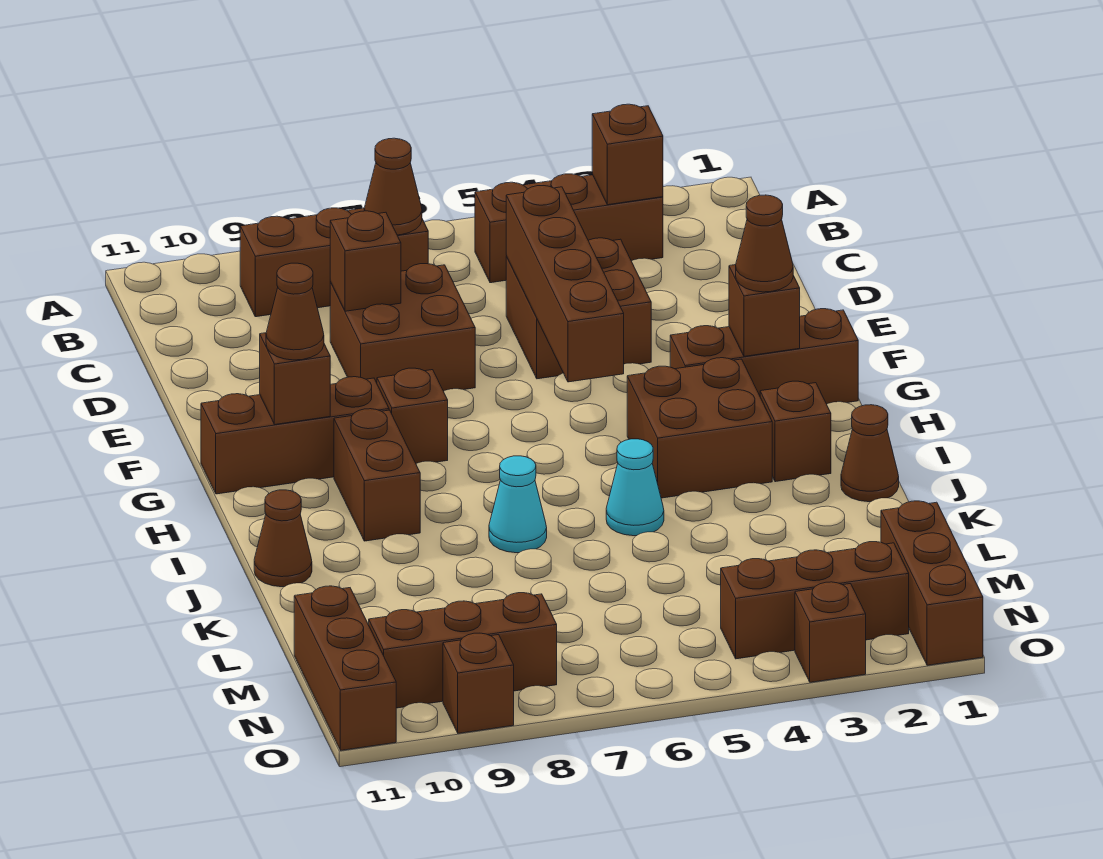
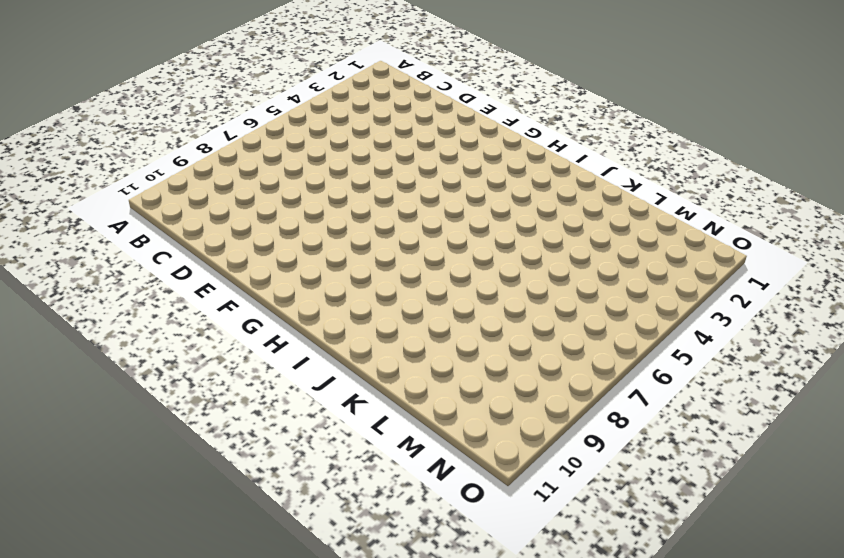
none -> brown brick B3:B5 level 1
none -> brown brick B7:B9 level 1
none -> brown brick D4:E5 level 1

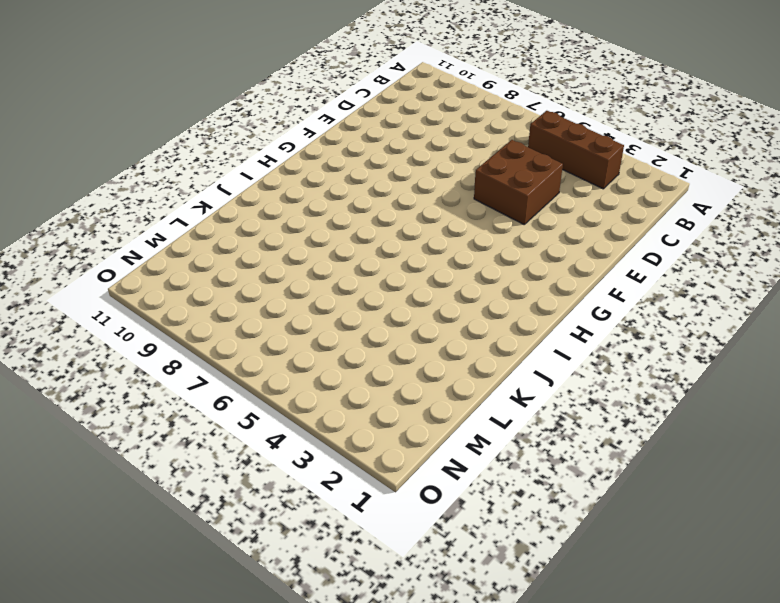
none -> brown brick B7:B9 level 1
none -> brown brick D7:E8 level 1
none -> brown brick G1:G3 level 1

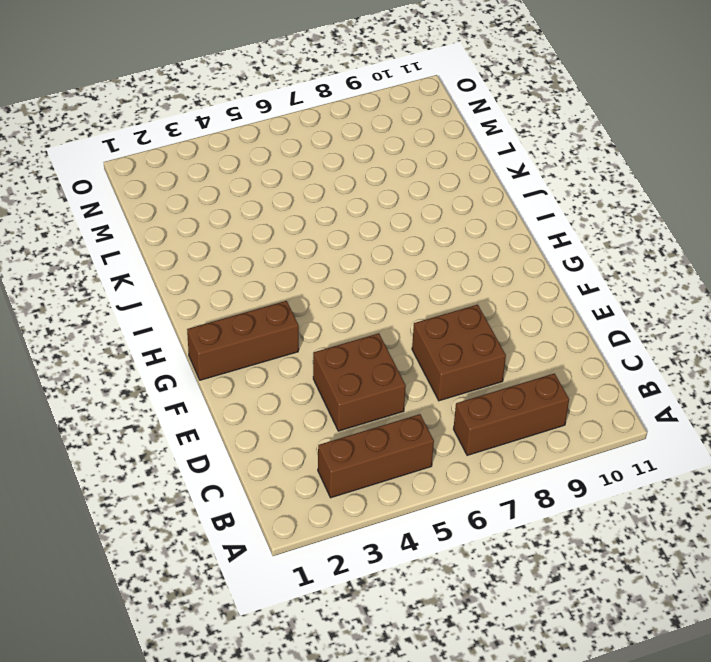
none -> brown brick G8 level 1
none -> brown brick G9:G11 level 1
none -> brown brick H3:I4 level 1

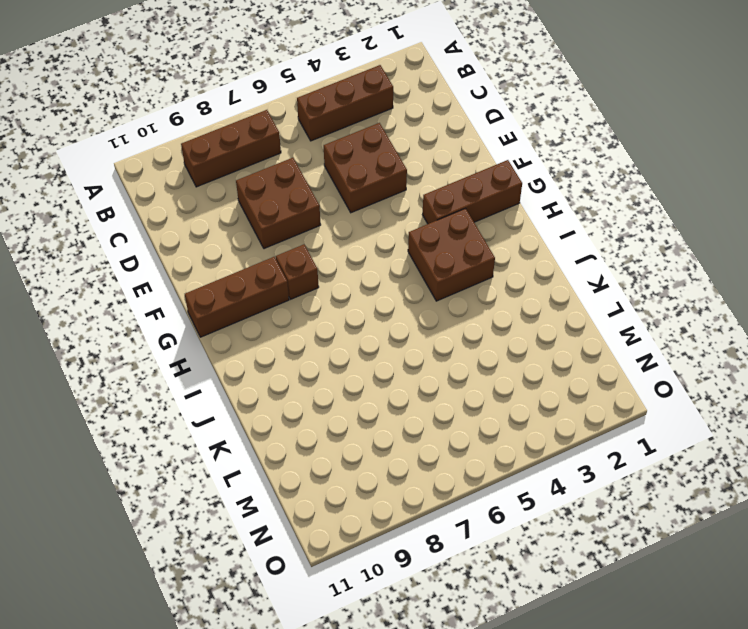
none -> brown brick H9:I9 level 1
none -> brown brick I2 level 1
none -> brown cone J1 level 1

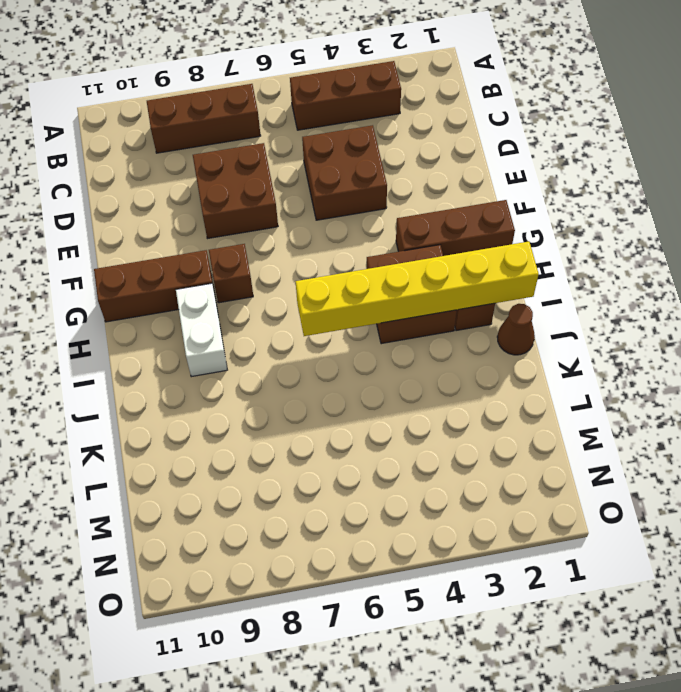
white brick H9:I9 level 1 -> brown brick H9:I9 level 1
yellow brick I1:I6 level 2 -> none
none -> cyan cone J5 level 1
none -> cyan cone J7 level 1
none -> brown cone J11 level 1

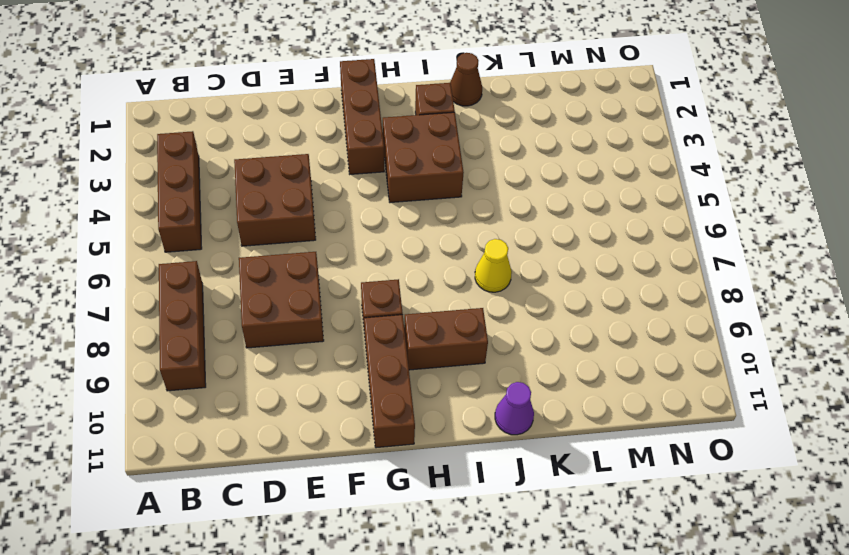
yellow cone J7 level 1 -> cyan cone J7 level 1
purple cone J11 level 1 -> brown cone J11 level 1
none -> cyan cone J5 level 1
none -> brown brick M1:O1 level 1
none -> brown brick M11:O11 level 1

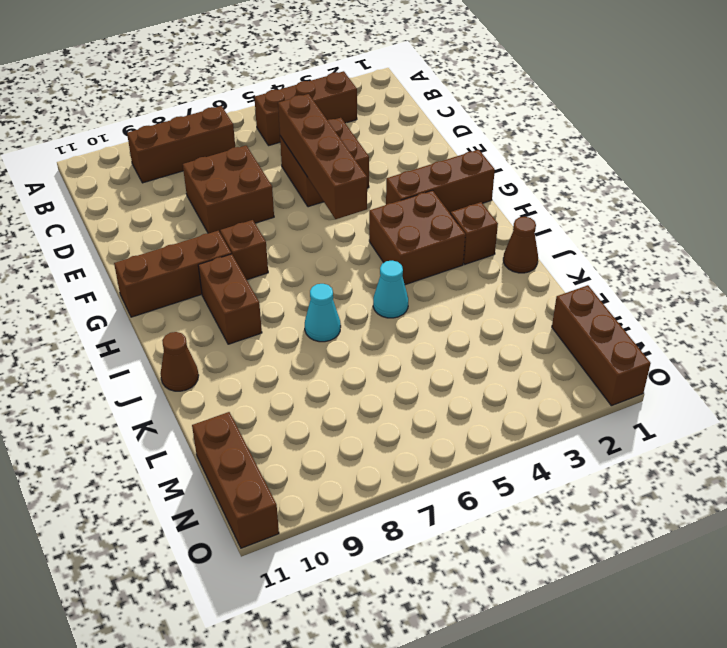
none -> brown brick N2:N4 level 1
none -> brown brick N8:N10 level 1
none -> brown brick O3 level 1

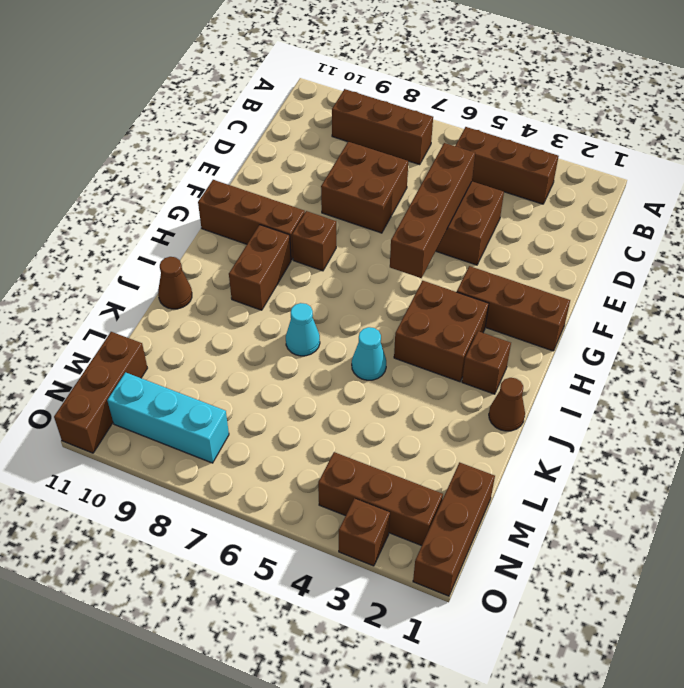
cyan brick N8:N10 level 1 -> brown brick N8:N10 level 1
none -> brown brick O9 level 1
none -> brown brick B3 level 2
none -> brown cone B7 level 2

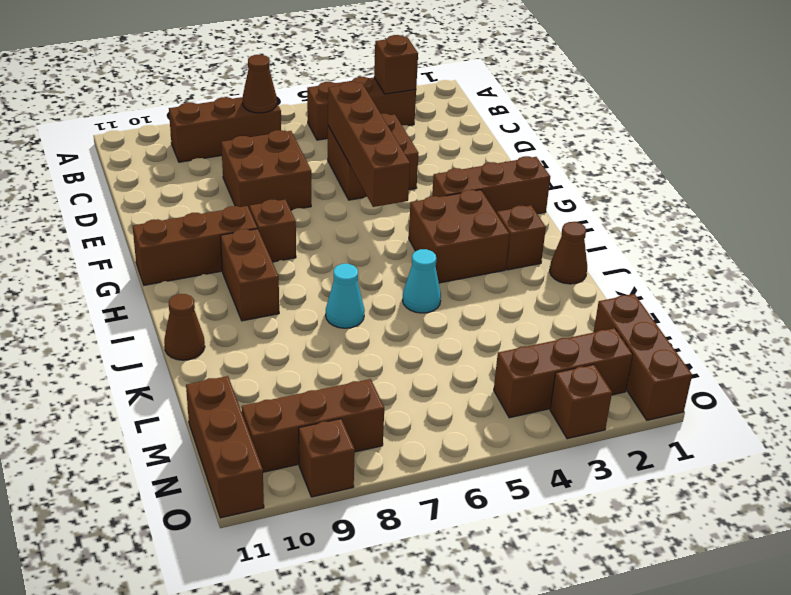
none -> brown brick D8 level 2
none -> brown brick G2 level 2
none -> brown brick G10 level 2

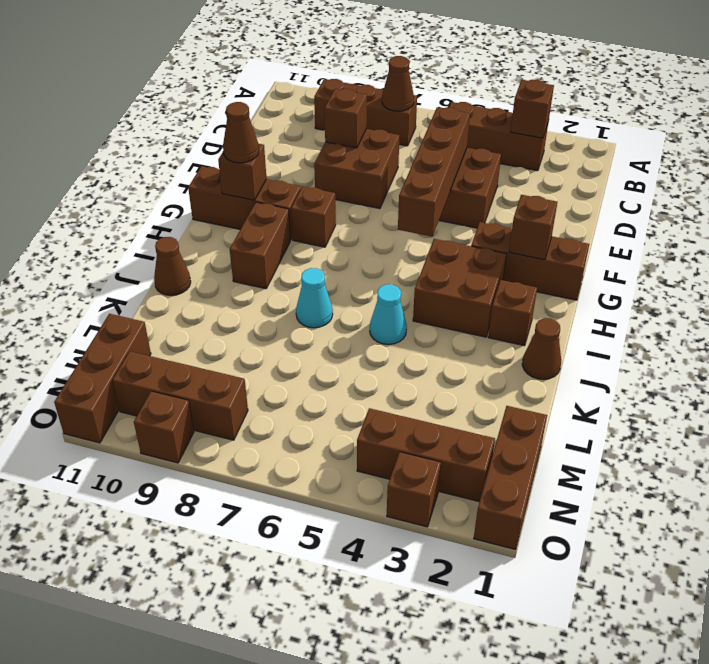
none -> brown cone G2 level 3

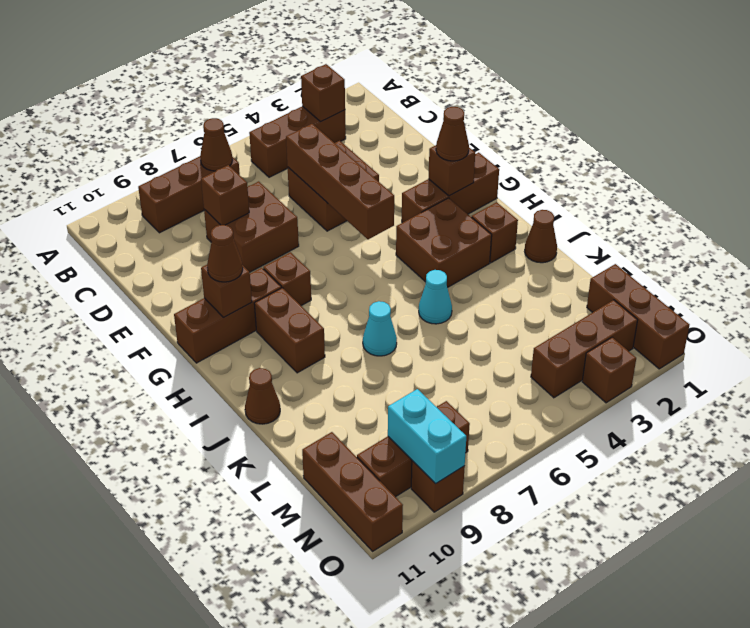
cyan brick N9:O9 level 2 -> none

